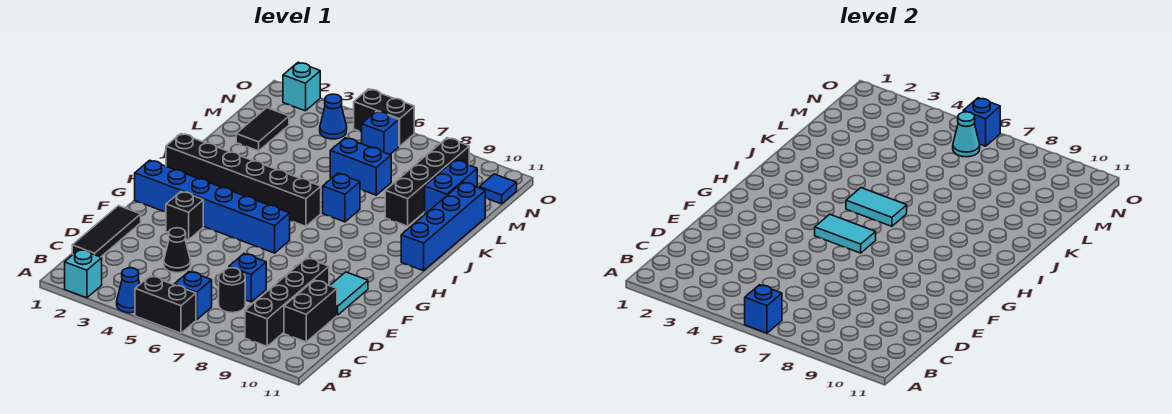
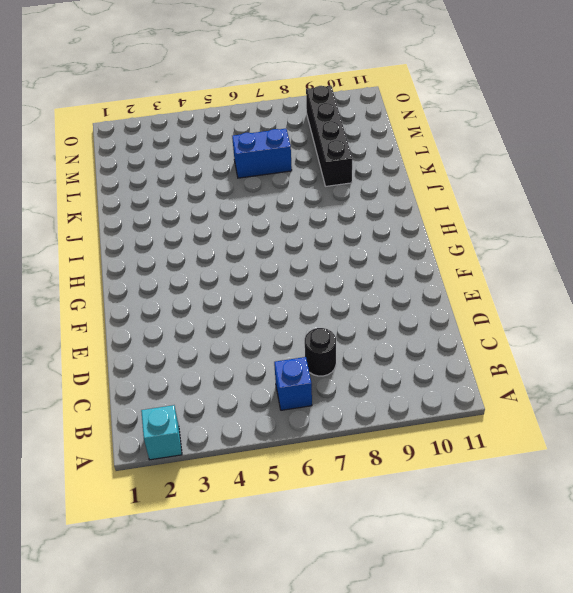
none -> blue cone A4 level 1
none -> black brick A5:A6 level 1
none -> black brick B9:E9 level 1
none -> black tile C1:E1 level 1

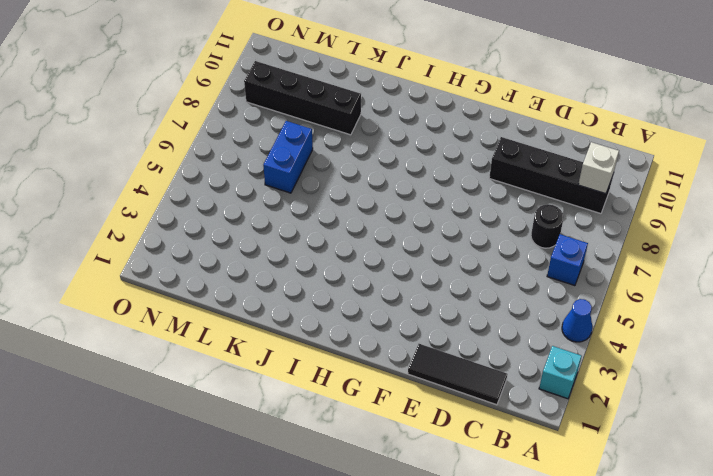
white brick B9 level 2 -> none
none -> black brick A5:A6 level 1
none -> black brick C10:D10 level 1
none -> black cone D4 level 1
none -> blue brick D7 level 1

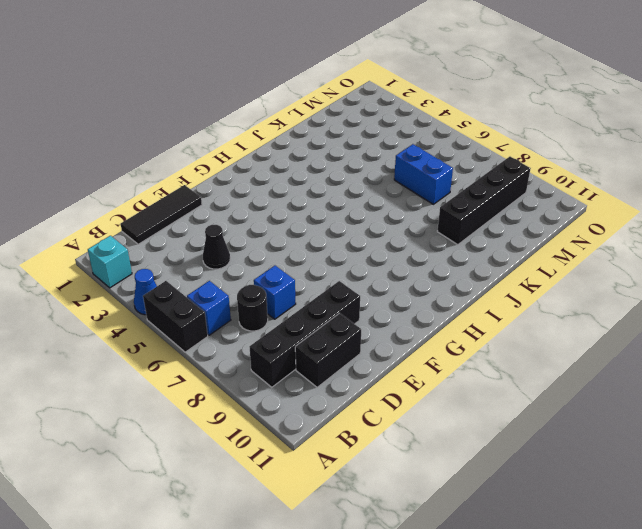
none -> cyan tile E10:F10 level 1
none -> black brick F3 level 1
none -> blue brick G1:G6 level 1
none -> black brick I1:I6 level 1

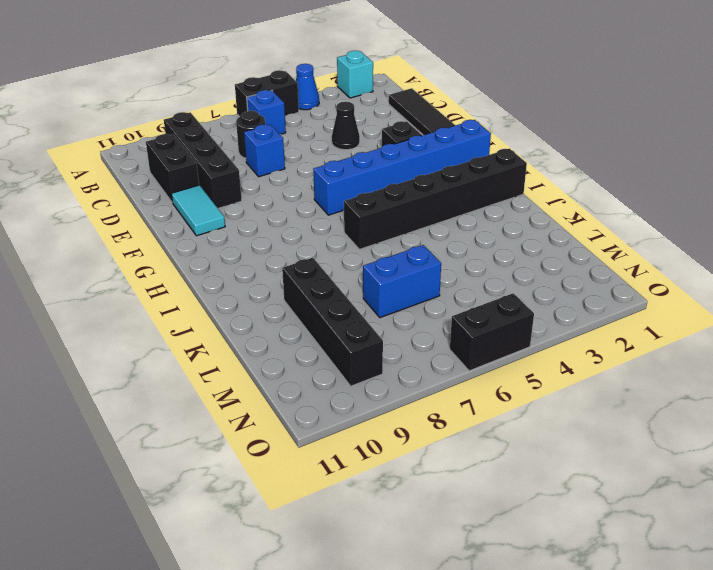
none -> blue brick I11:L11 level 1
none -> blue brick J7 level 1
none -> black tile L2:M2 level 1
none -> blue brick L10:M10 level 1

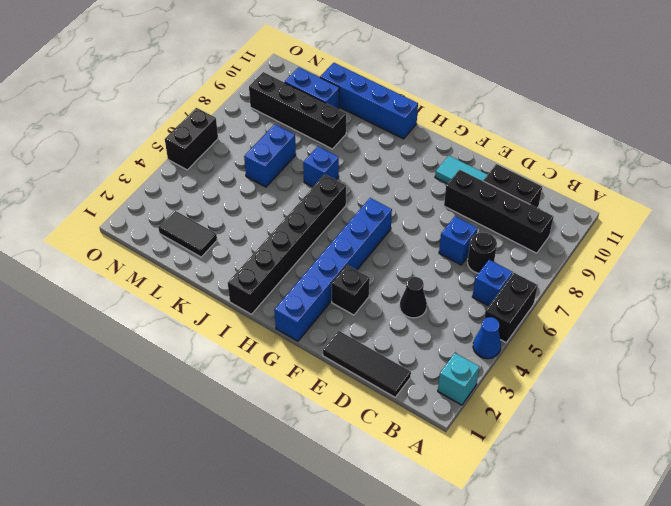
none -> blue cone N4 level 1
none -> blue brick N6 level 1
none -> blue tile N11 level 1
none -> cyan brick O2 level 1

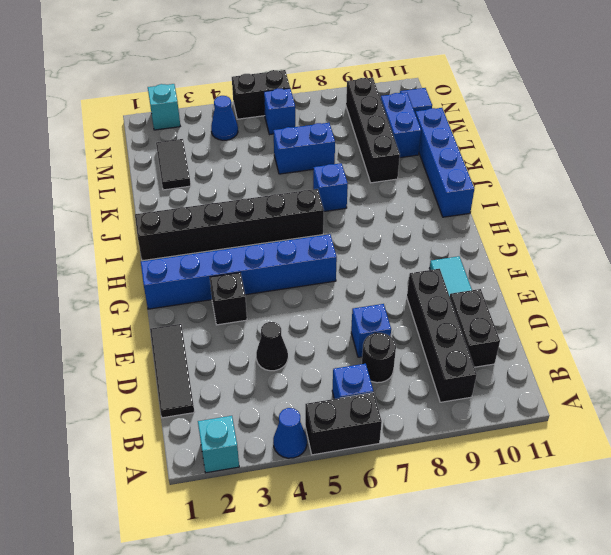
none -> blue brick A6 level 2
none -> cyan tile G5:G6 level 2
none -> cyan tile I5:I6 level 2
none -> cyan cone N6 level 2

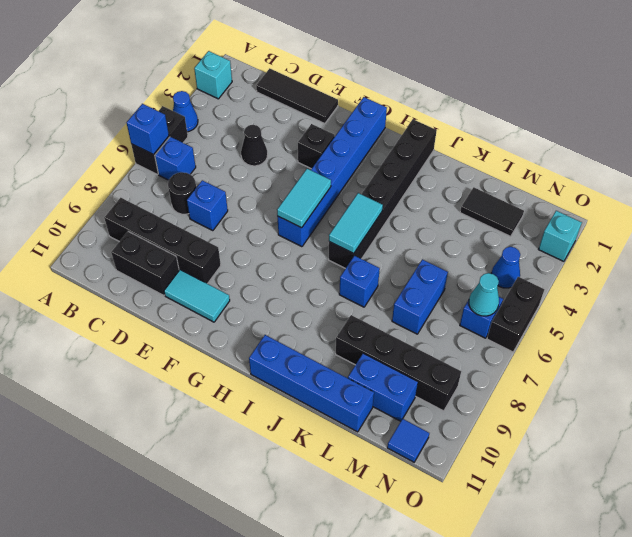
none -> blue brick O6 level 2

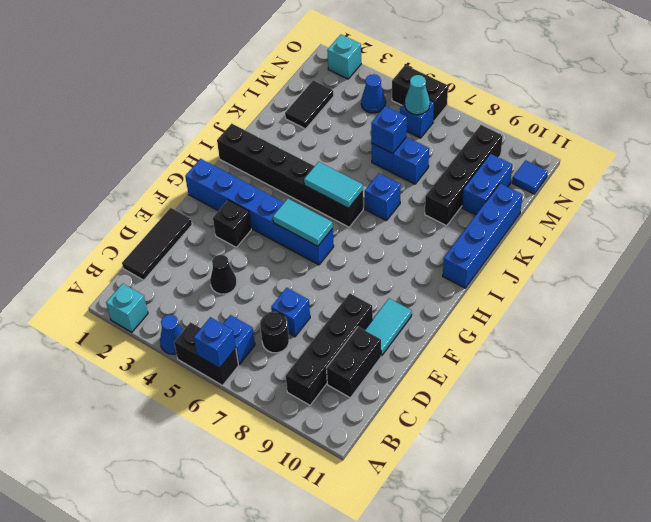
blue brick L6 level 2 -> blue brick O6 level 2

